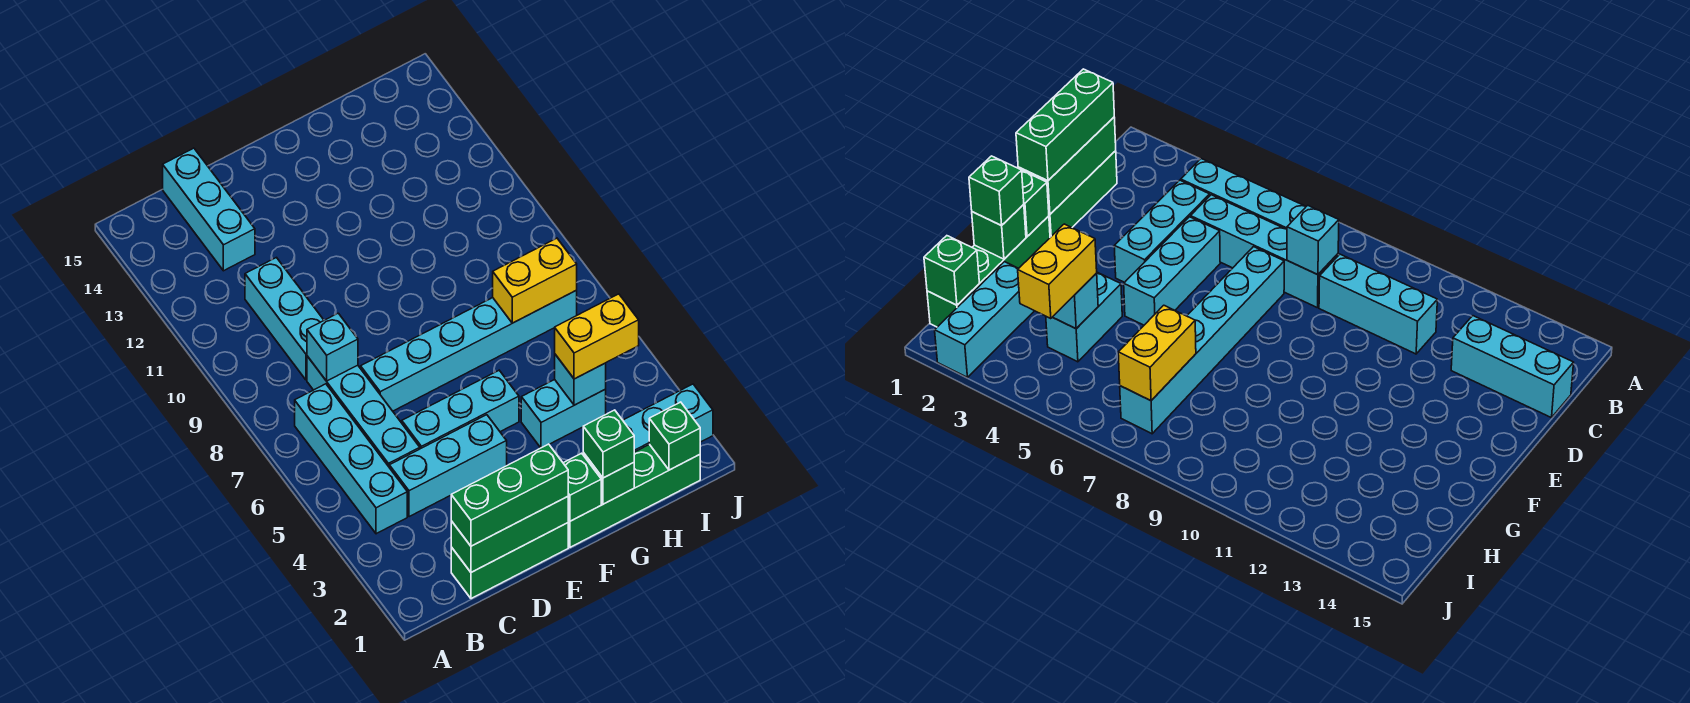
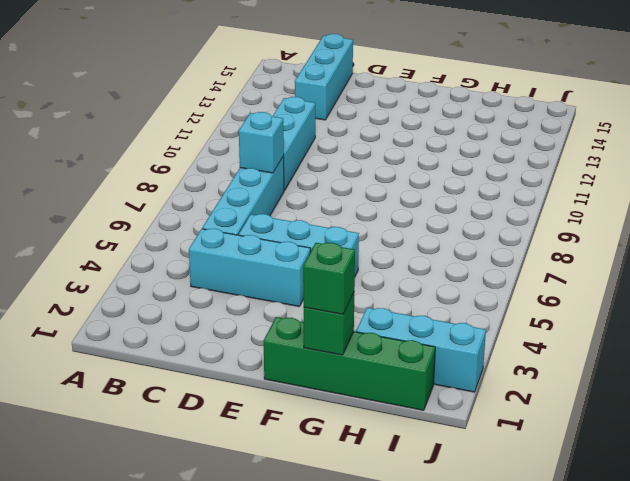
none -> cyan brick B4:B7 level 1
none -> green brick C1:E1 level 1
none -> cyan brick D7:I7 level 1

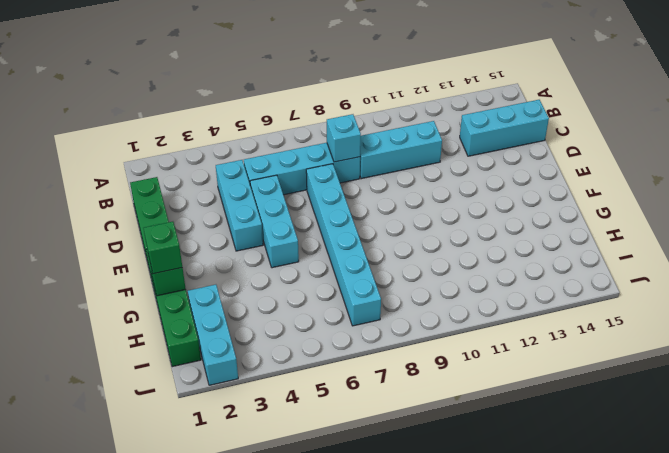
none -> cyan brick B4:B7 level 1
none -> cyan brick G4:H4 level 1
none -> green brick C1:E1 level 2

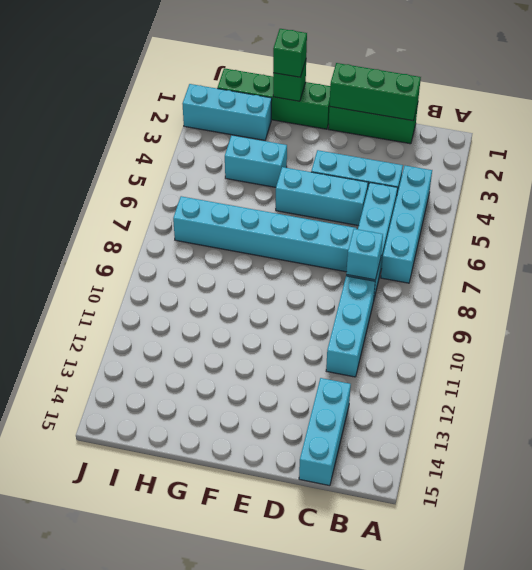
none -> green brick F1 level 2
none -> cyan brick H4 level 2
none -> yellow brick H7:I7 level 2

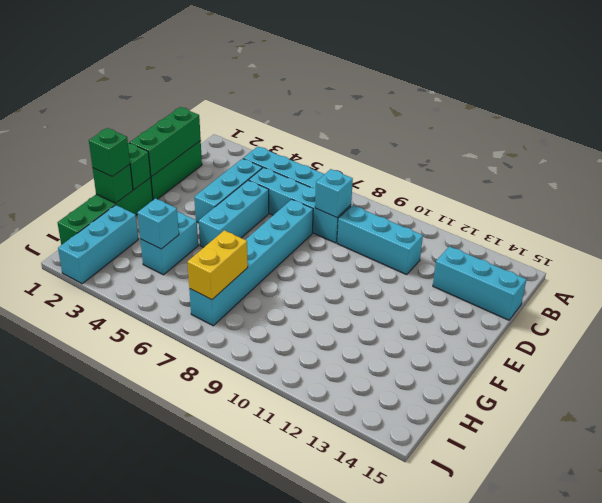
none -> green brick I1 level 2
none -> green brick C1:E1 level 3
none -> yellow brick H4:I4 level 3

